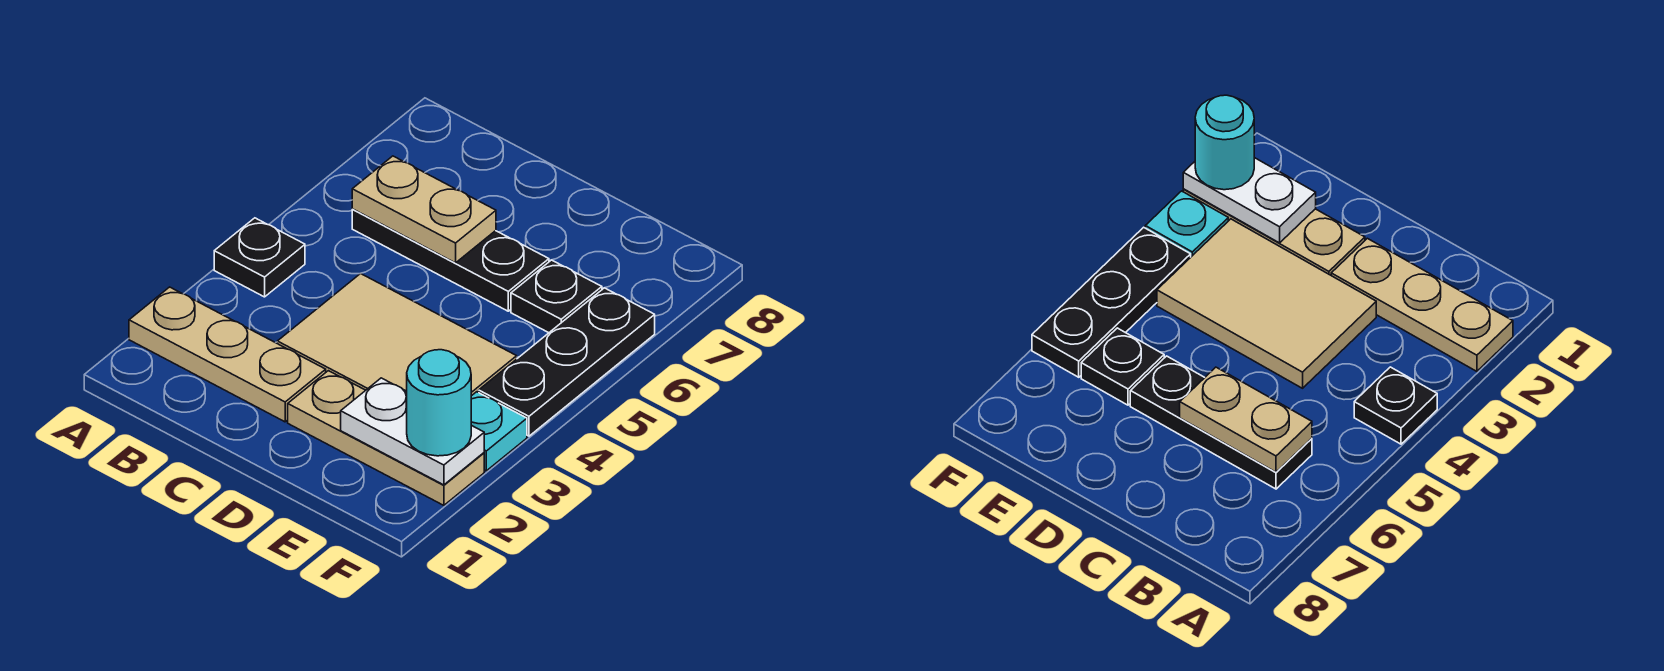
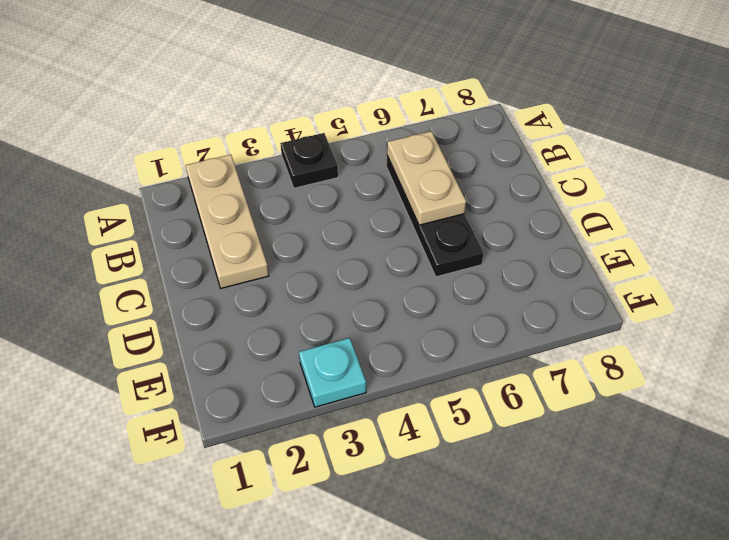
none -> tan tile C3:E4 level 1
none -> tan plate D2:F2 level 1

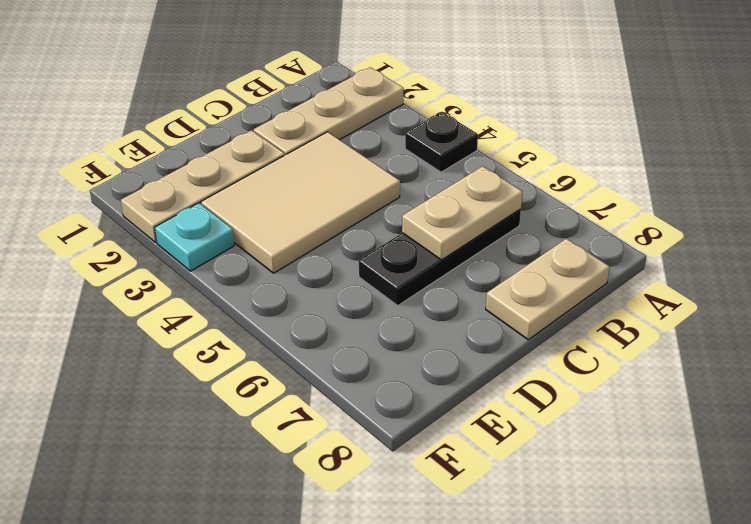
tan plate B8:C8 level 1 -> none
none -> black plate E6 level 1
none -> black plate F4:F6 level 1

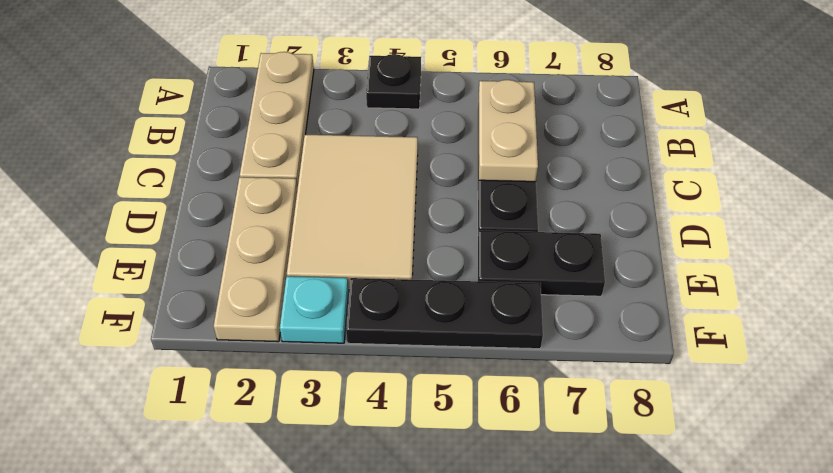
black plate E6:E7 level 1 -> black plate E6 level 1
none -> white plate E2:F2 level 2
none -> cyan round brick F2 level 3

